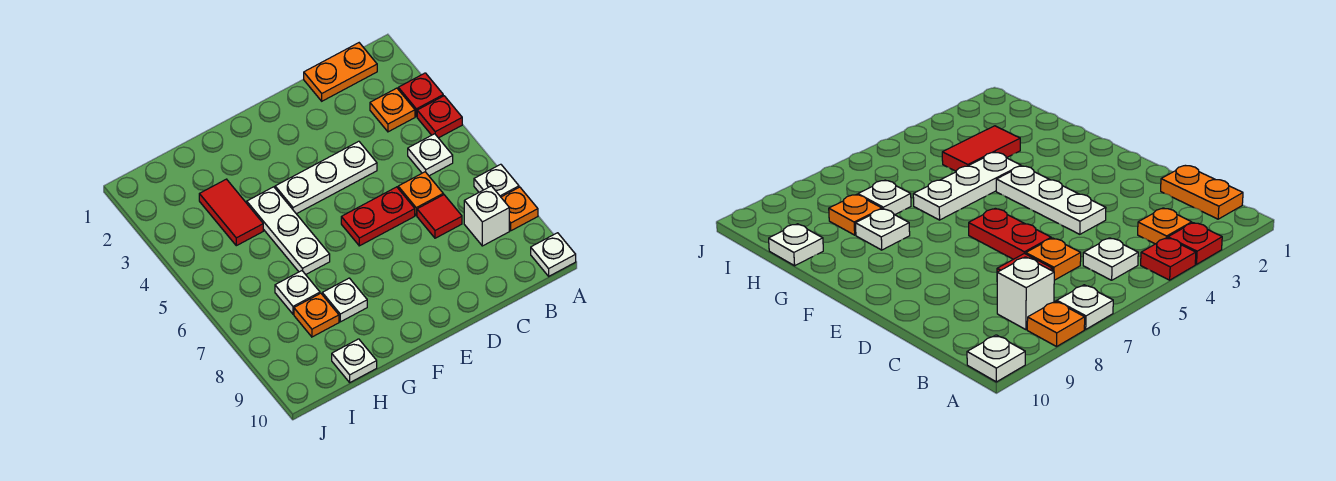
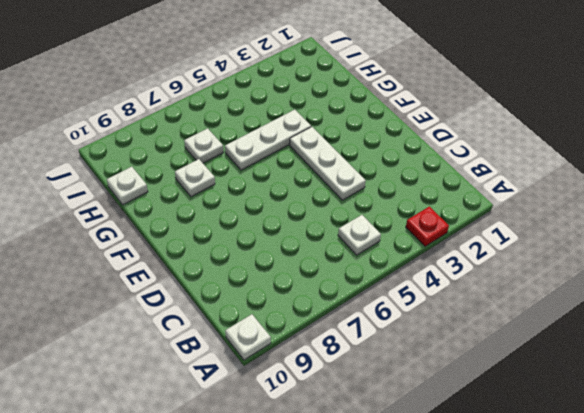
none -> red plate A4 level 1
none -> white plate A7 level 1
none -> orange plate A8 level 1

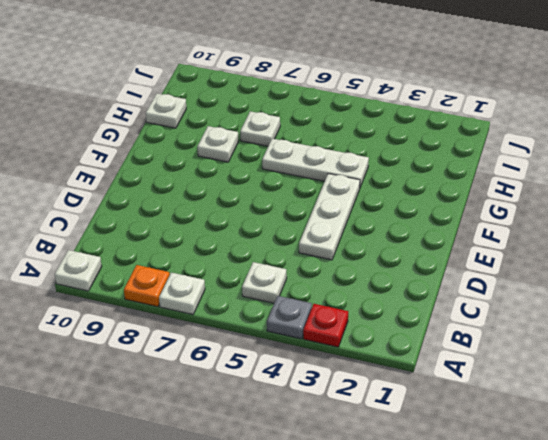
grey plate A4 level 1 -> red plate A4 level 1
none -> orange plate B1:C1 level 1
none -> orange plate B3 level 1
none -> white brick B8 level 1

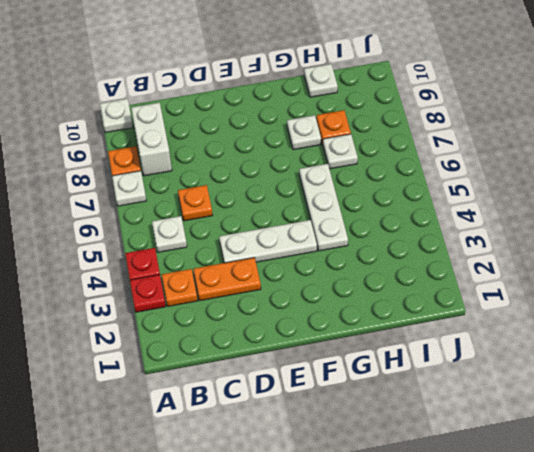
white brick B8:B9 level 1 -> white brick B8 level 1
orange plate C3:D3 level 1 -> orange plate B1:C1 level 1
none -> red tile C7 level 1
none -> red plate D6:E6 level 1
none -> red tile H3:H4 level 1

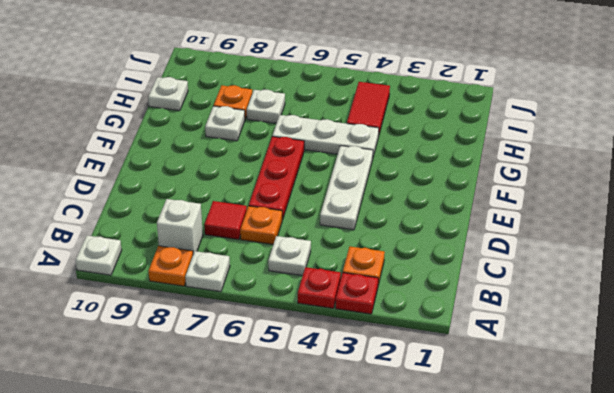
red plate D6:F6 level 1 -> red plate D6:E6 level 1
red tile H4:I4 level 1 -> red tile H3:H4 level 1
none -> orange plate B1:C1 level 1

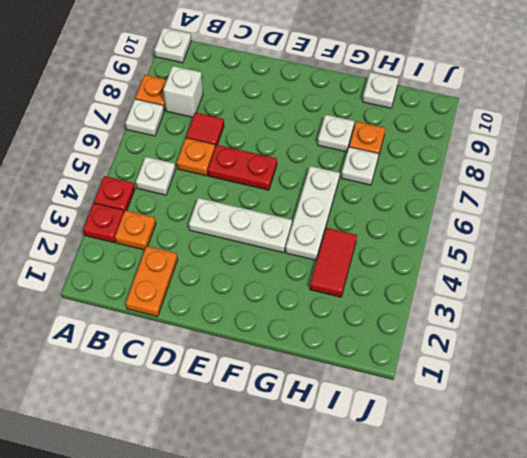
orange plate C1:C2 level 1 -> orange plate B1:C1 level 1

